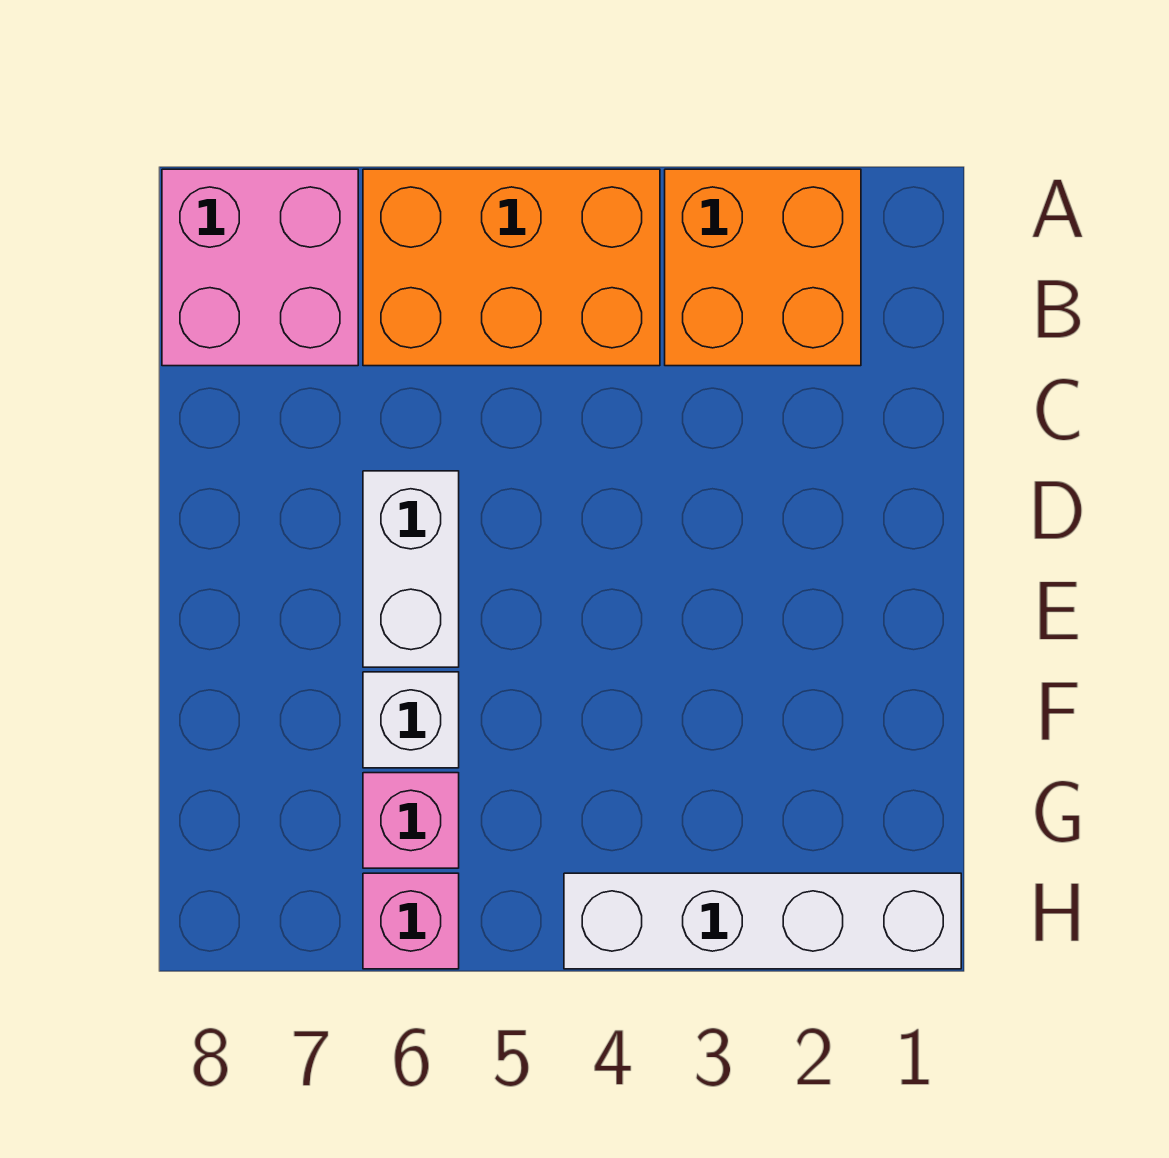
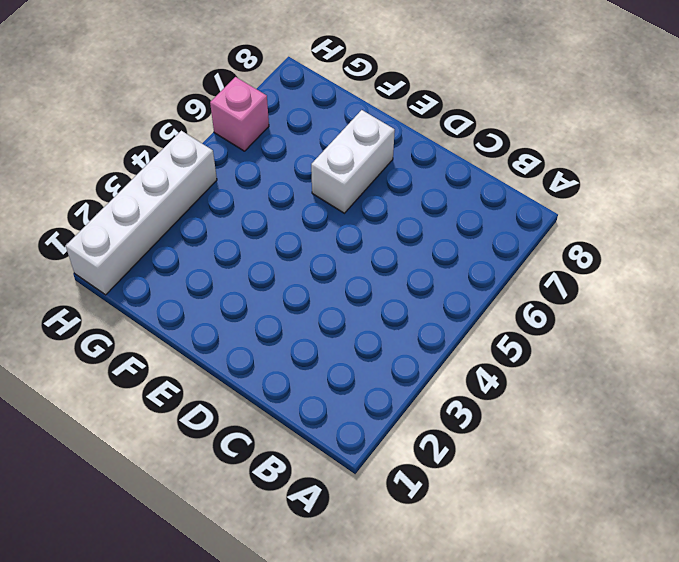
white brick E6:E7 level 1 -> white brick D6:E6 level 1
none -> orange brick A2:B3 level 1
none -> orange brick A4:B6 level 1

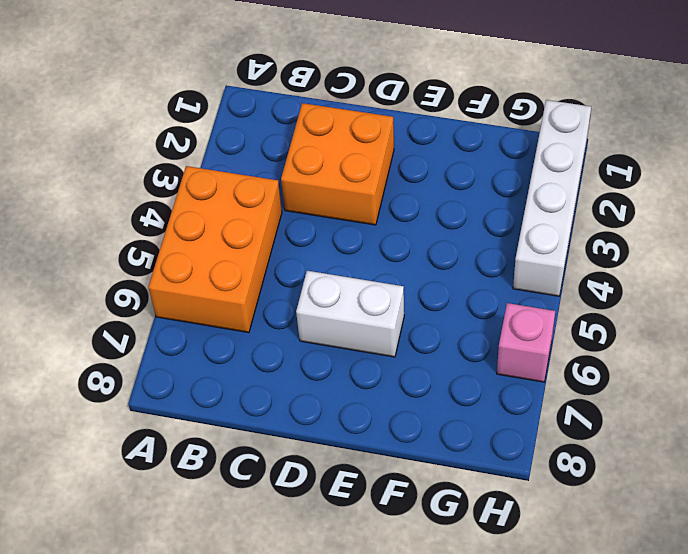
orange brick C2:D3 level 1 -> orange brick A2:B3 level 1
none -> pink brick A7:B8 level 1
none -> white brick F6 level 1

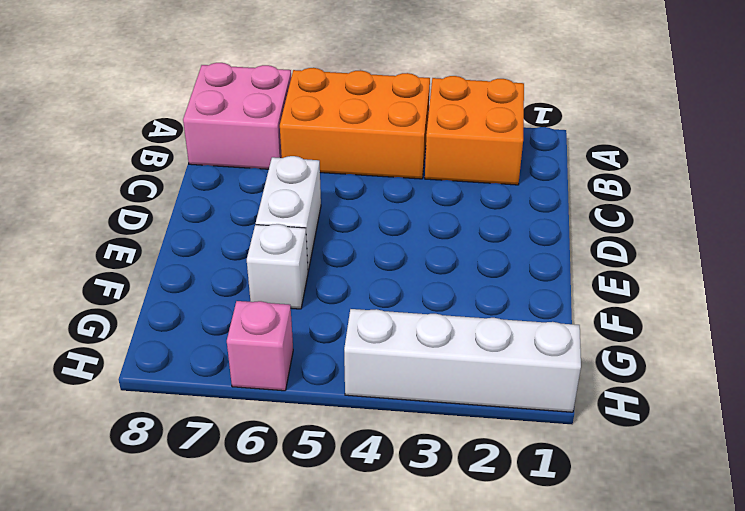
none -> pink brick G6 level 1

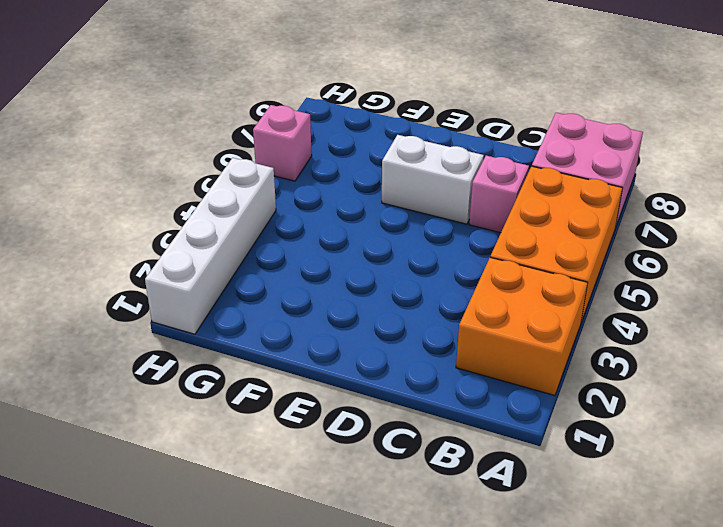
pink brick C6 level 1 -> pink brick G6 level 1
none -> white brick F6 level 1

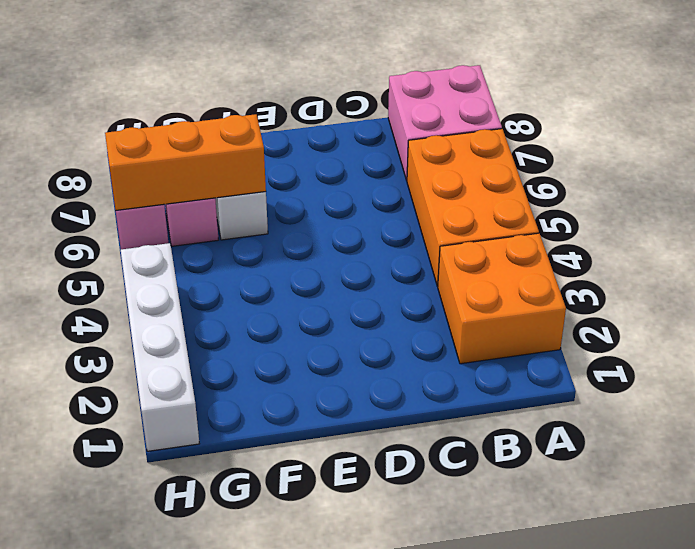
orange brick F6:H6 level 2 -> none
none -> white brick D6:E6 level 1

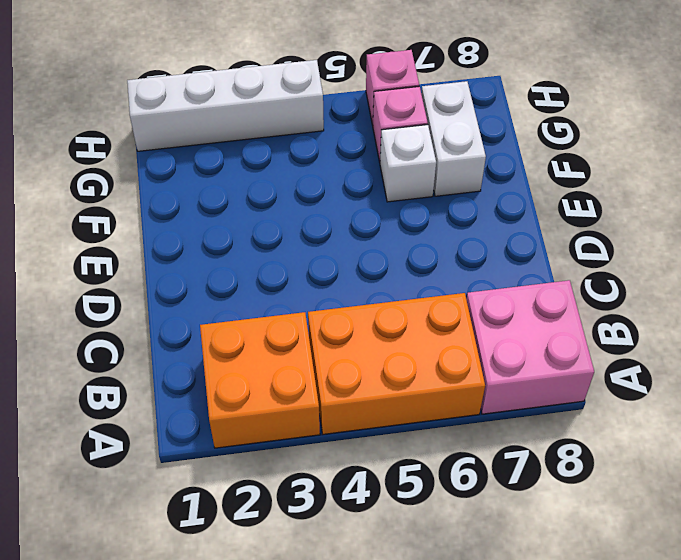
white brick F7:G7 level 1 -> white brick D6:E6 level 1

